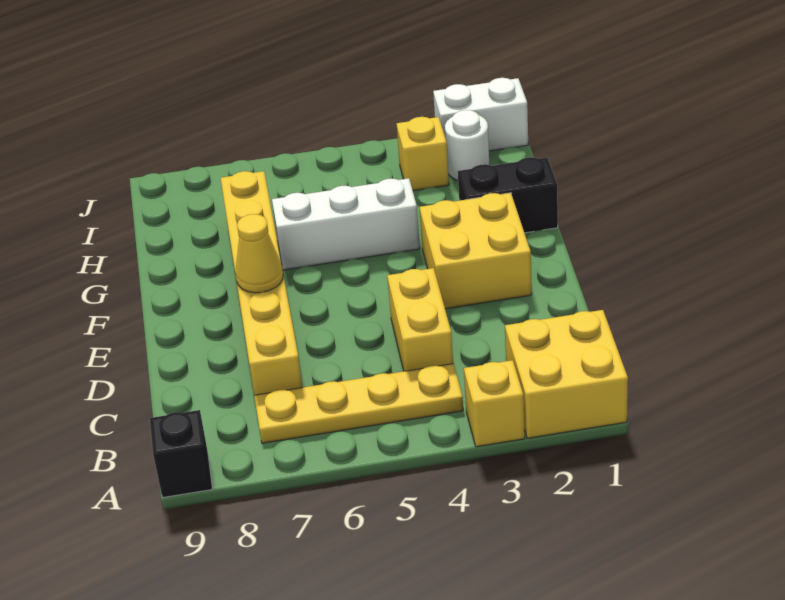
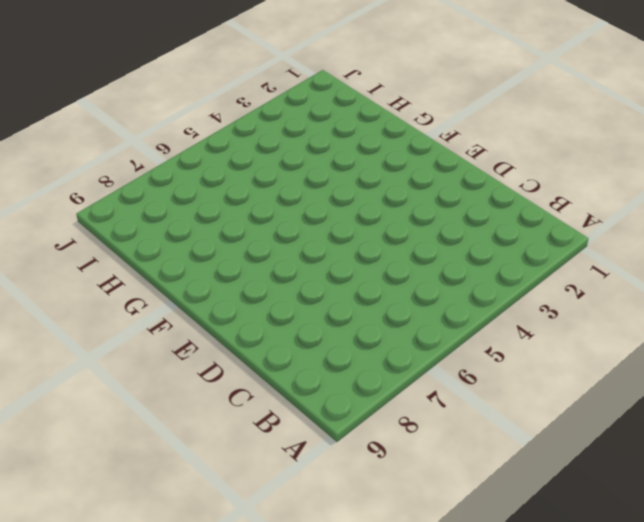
none -> yellow brick A1:B2 level 1
none -> yellow brick A3 level 1
none -> black brick A9 level 1

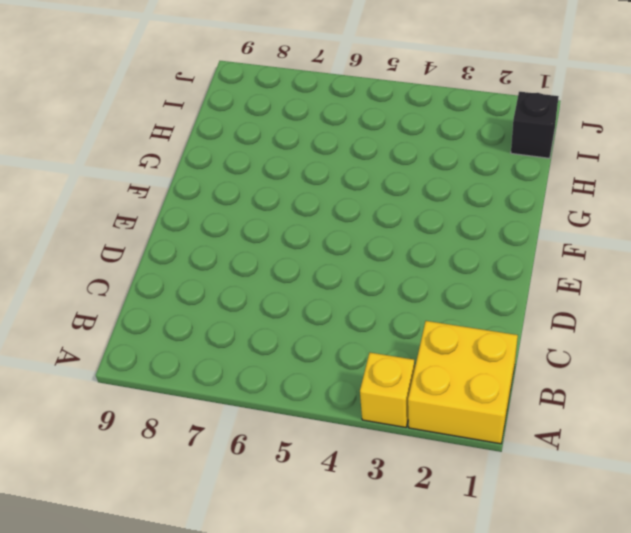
black brick I1 level 1 -> black brick A9 level 1
none -> yellow plate B4:B7 level 1
none -> yellow brick C4:D4 level 1
none -> yellow brick C7:H7 level 1

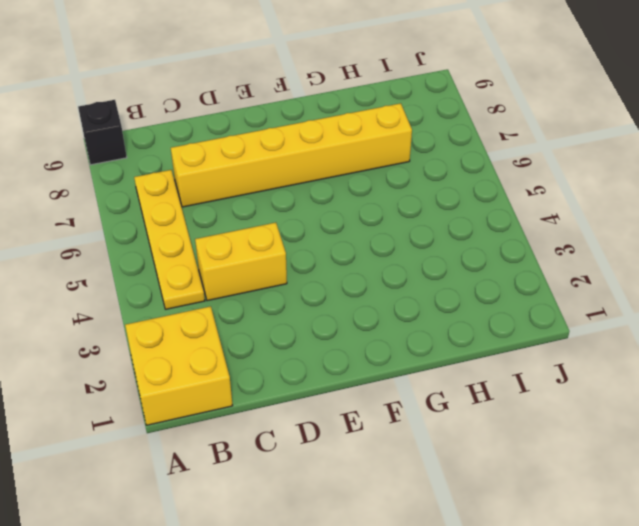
none -> yellow brick A3 level 1
none -> yellow brick E2:F3 level 1
none -> black brick G1:G2 level 1

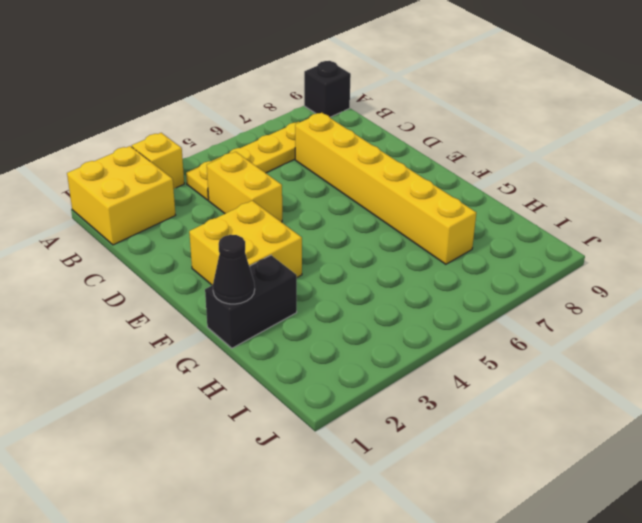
black cone G1 level 2 -> none
none -> white brick G4:G6 level 1
none -> white round brick I2 level 1
none -> yellow brick I3 level 1

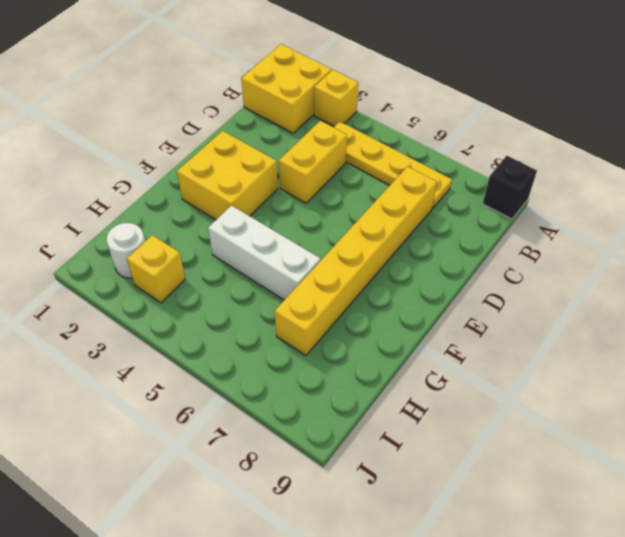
none -> black brick G1:G2 level 1
none -> white brick J1:J2 level 1
none -> yellow cone E7 level 2

